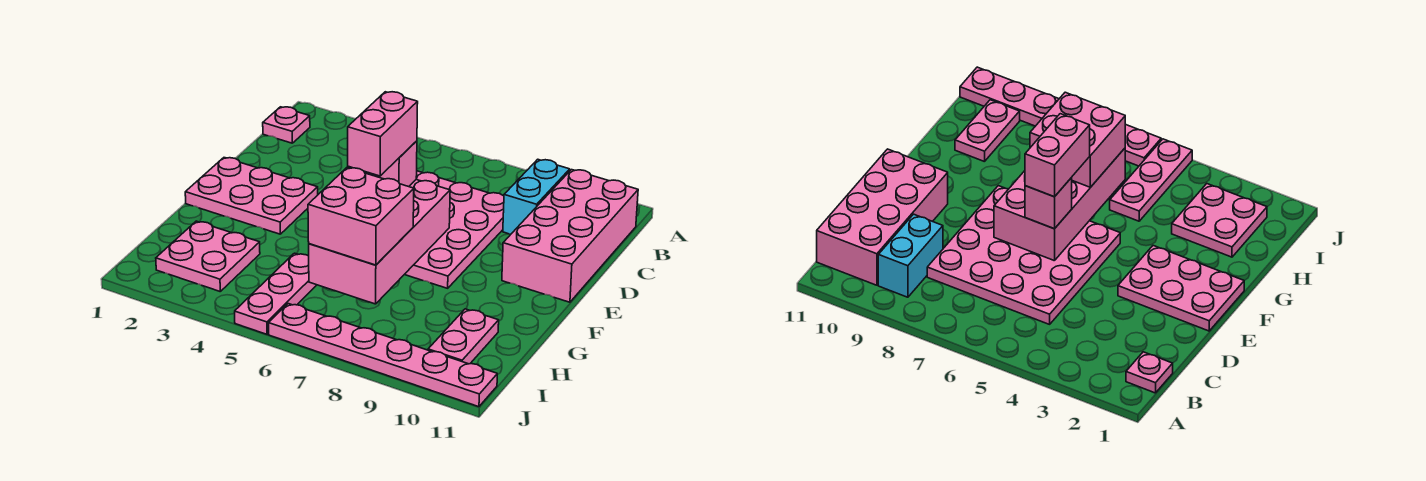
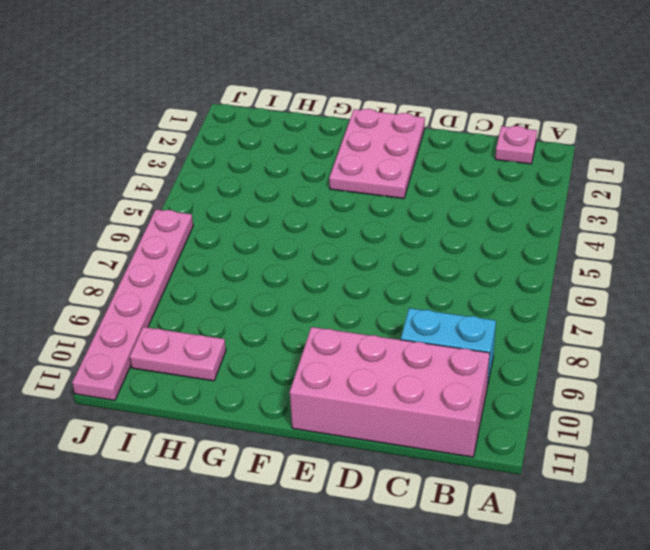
none -> pink plate C5:F8 level 1
none -> pink plate H2:I3 level 1
none -> pink plate H5:J5 level 1

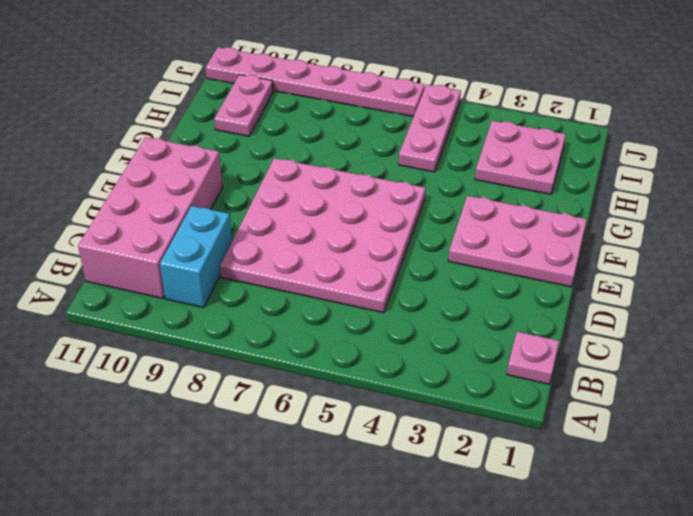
none -> pink brick E6:H7 level 2
none -> pink brick E6 level 3
none -> pink brick G6:H7 level 3

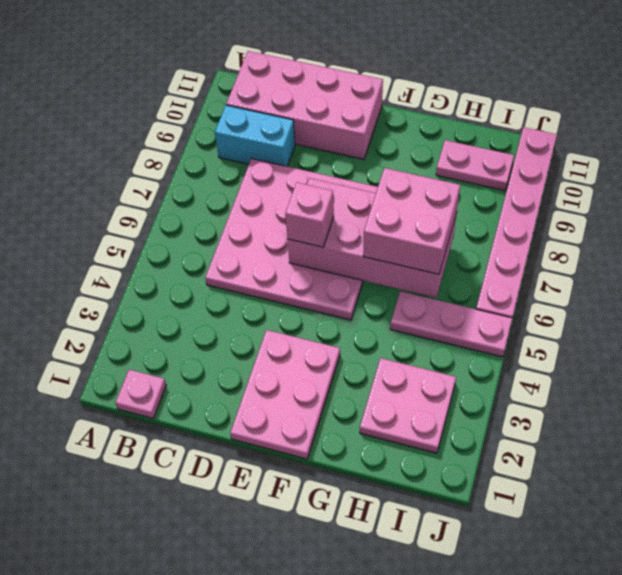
none -> pink brick E6:F6 level 4

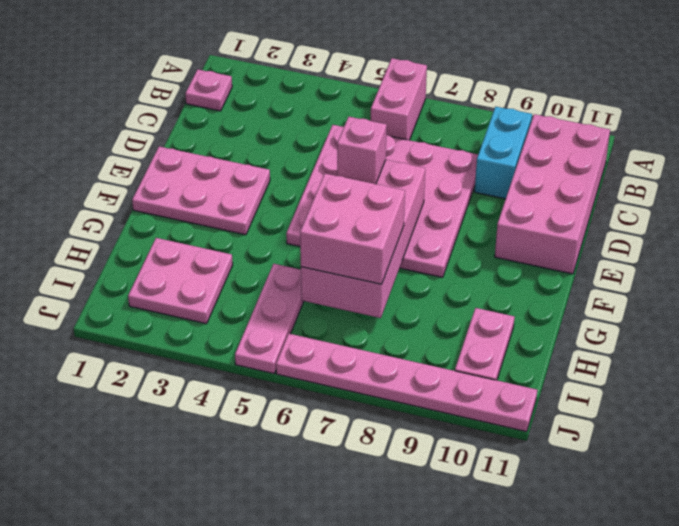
pink brick A6:B6 level 1 -> pink brick E6:F6 level 4

